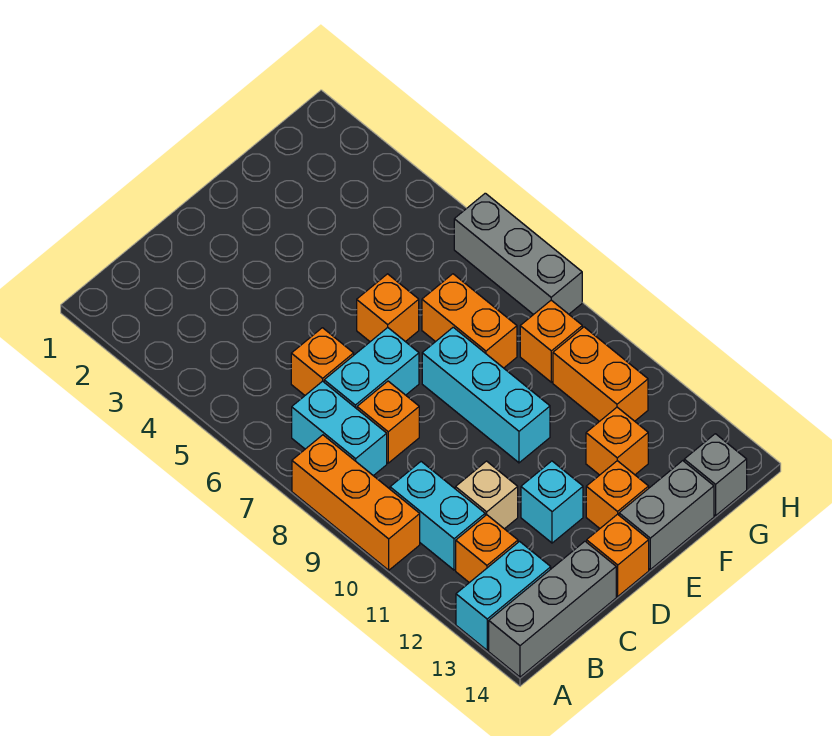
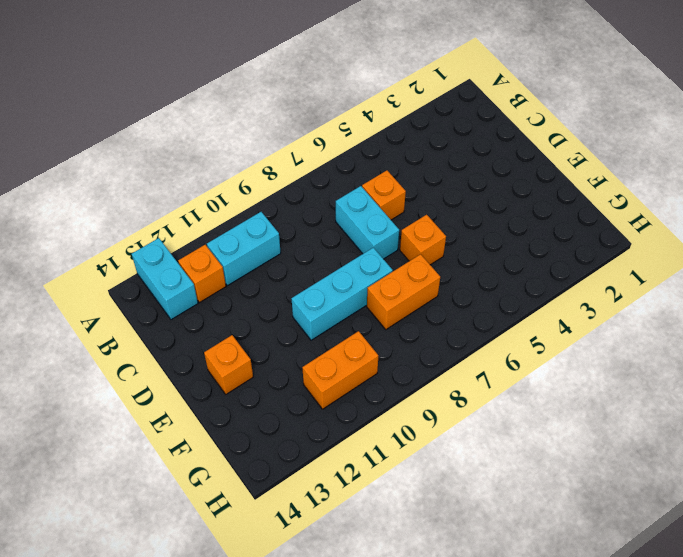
none -> orange brick A8:A10 level 1
none -> grey brick A14:C14 level 1
none -> cyan brick B7:B8 level 1

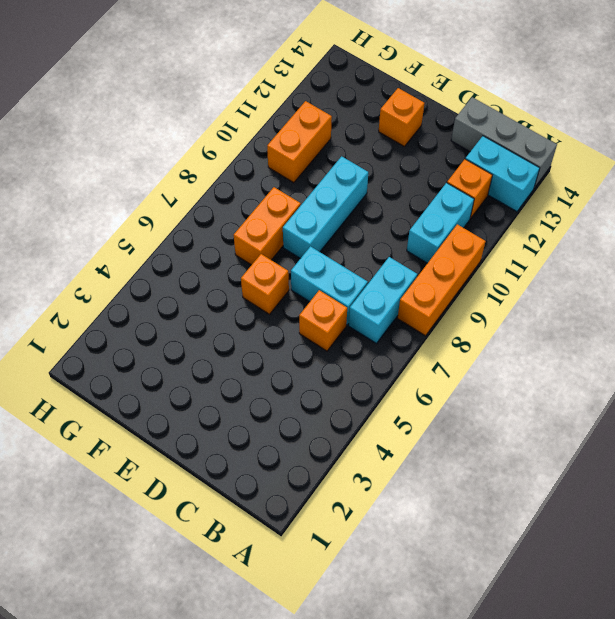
none -> orange brick C8 level 1
none -> tan brick C11 level 1
none -> cyan brick D12 level 1

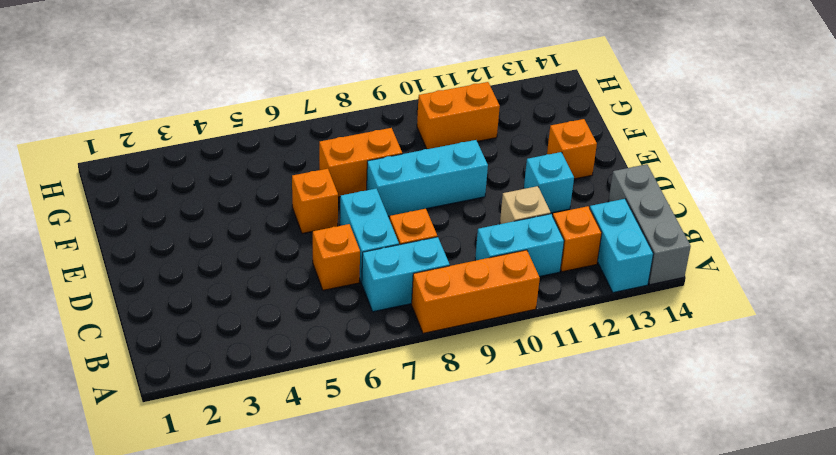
none -> orange brick D14 level 1
none -> grey brick E14:F14 level 1
none -> orange brick F12 level 1

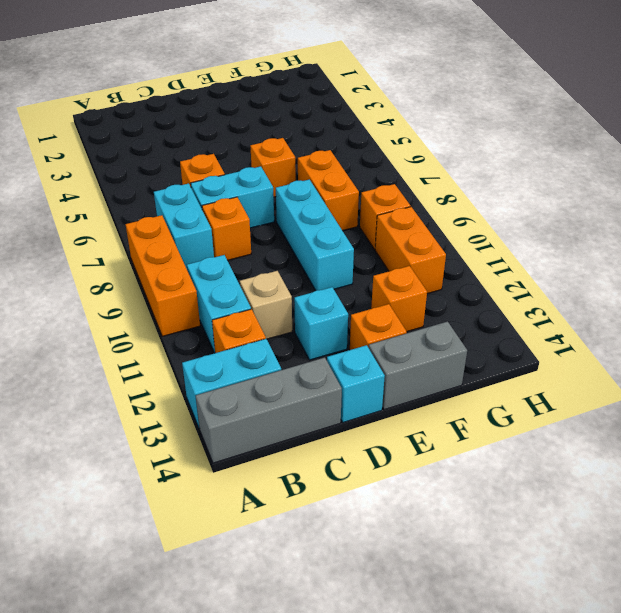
cyan brick D14 level 1 -> orange brick D14 level 1
none -> grey brick G14 level 1
none -> grey brick H6:H8 level 1

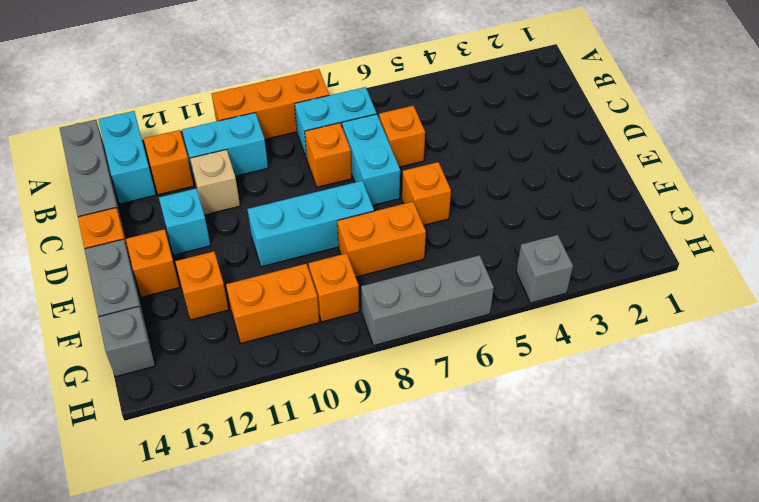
grey brick H4 level 1 -> none

